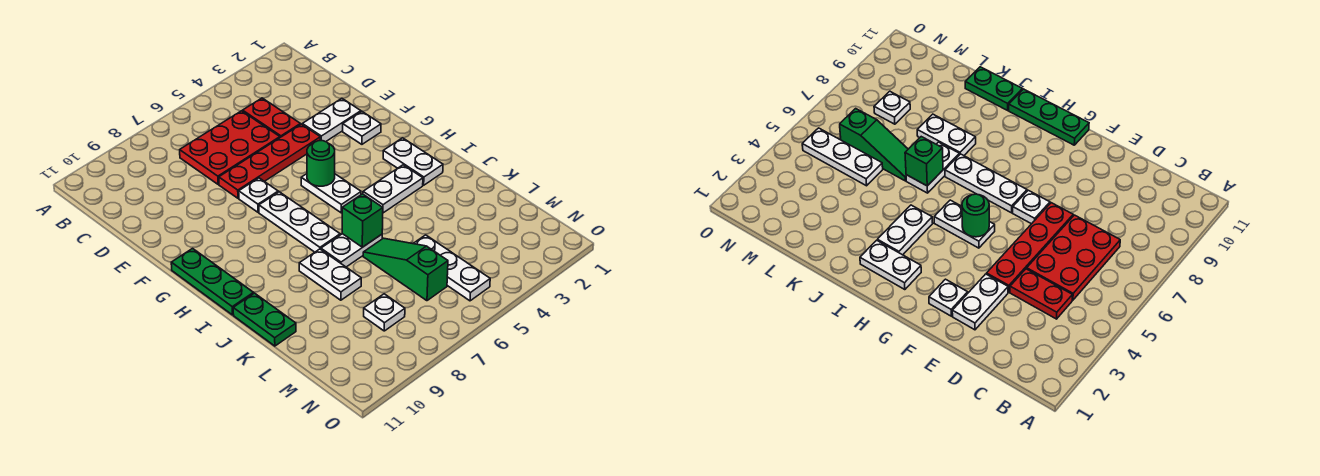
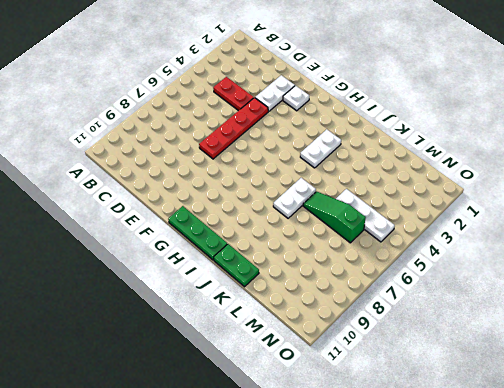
none -> red plate C5:D7 level 1
none -> white plate F7 level 1
none -> white plate G5:H5 level 1

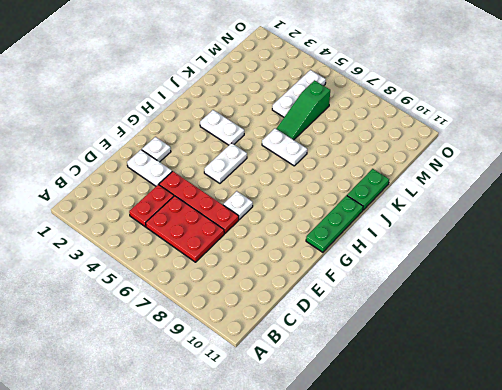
none -> white plate G7:I7 level 1
none -> white plate H2:I2 level 1
none -> white plate J8:K8 level 1

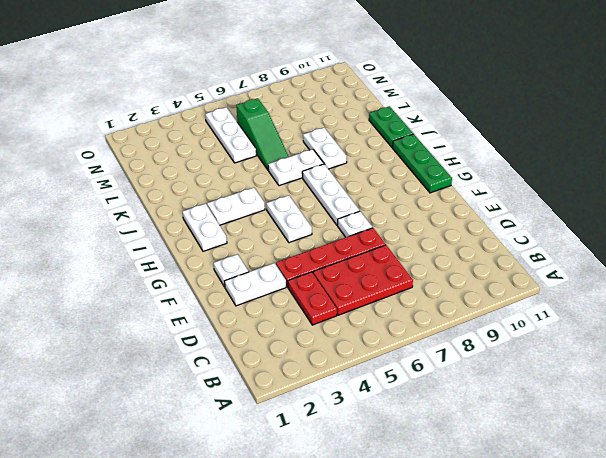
none -> white plate M8 level 1
none -> green round brick G5 level 2
none -> green brick J6 level 2

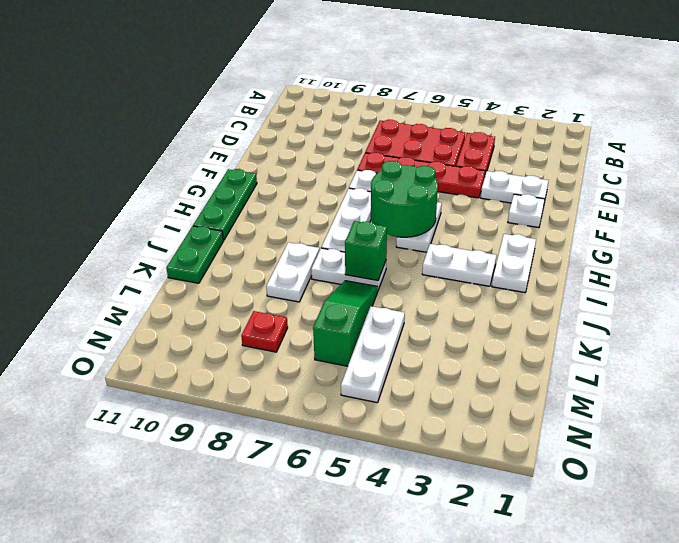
green round brick G5:H6 level 2 -> green round brick G5 level 2
red plate M8 level 1 -> white plate M8 level 1

